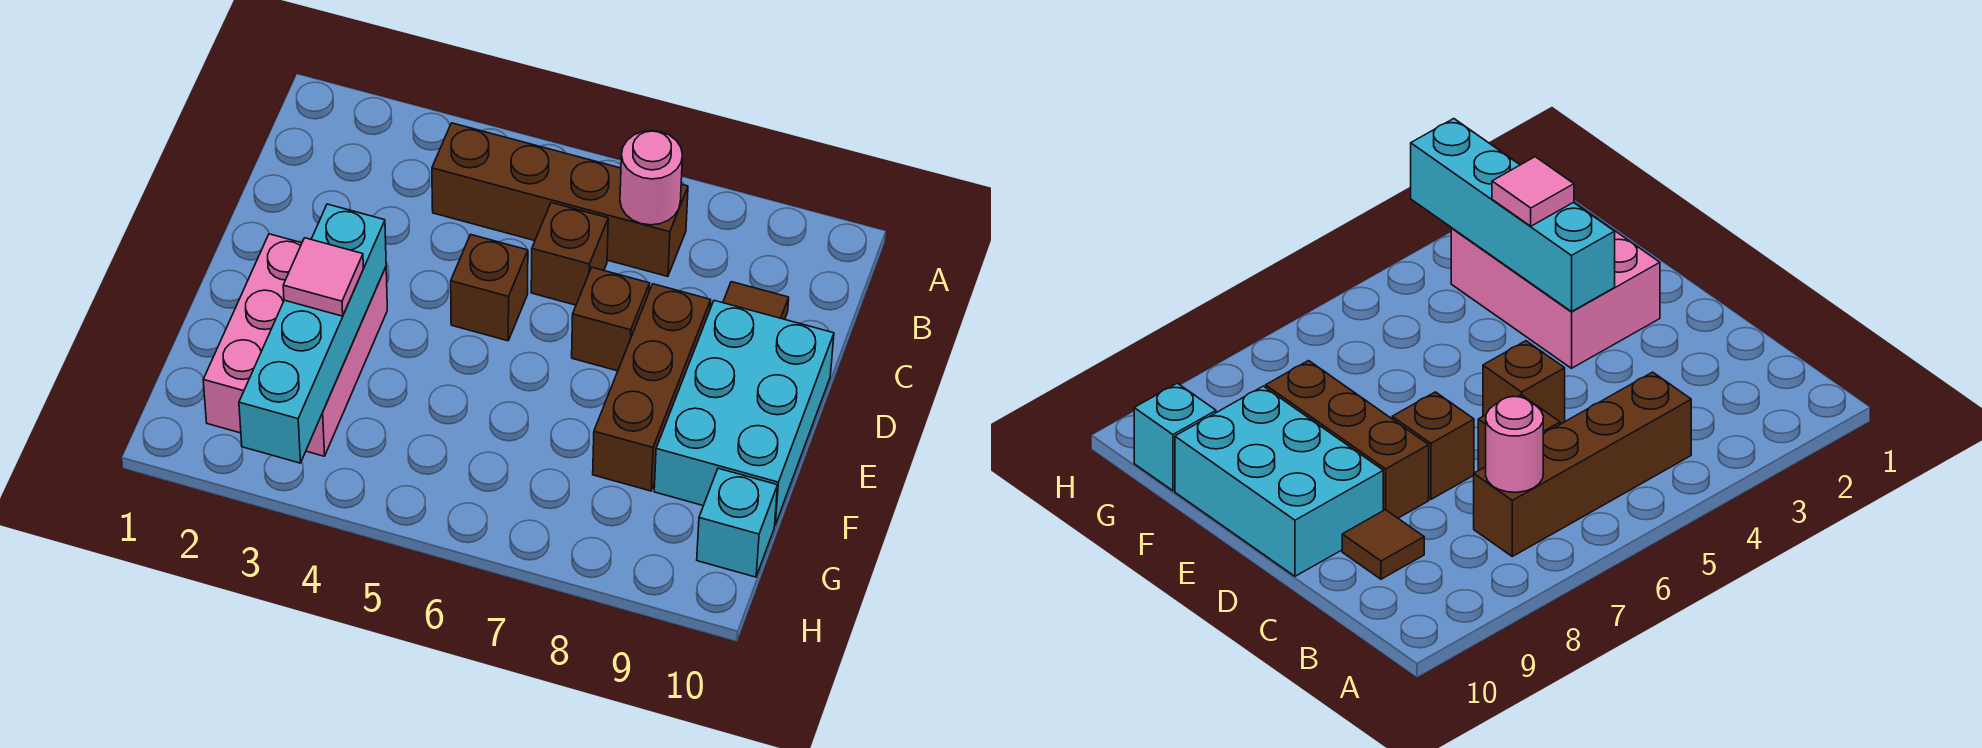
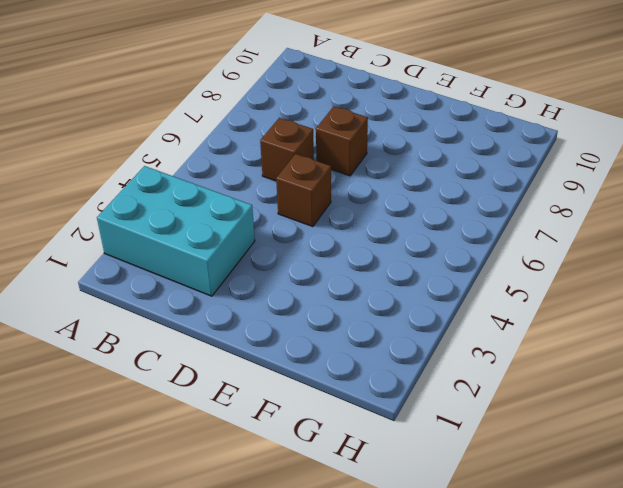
cyan brick A2:C3 level 1 -> cyan brick D9:F10 level 1
none -> brown brick B4:B7 level 1
none -> brown tile C9 level 1
none -> brown brick D8:F8 level 1

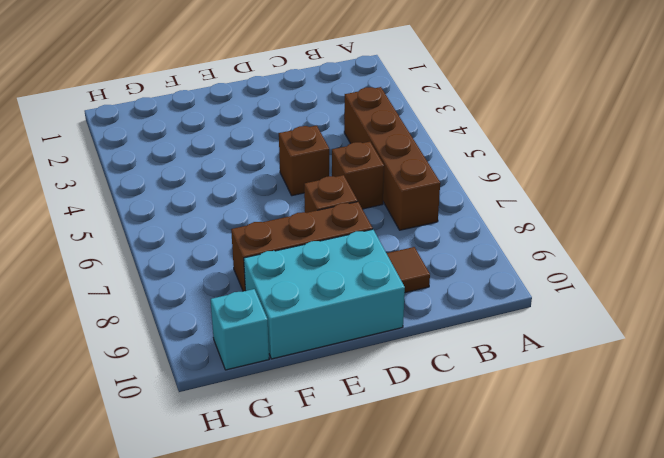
none -> pink brick E2:G3 level 1
none -> pink round brick B7 level 2
none -> cyan brick E3:H3 level 2

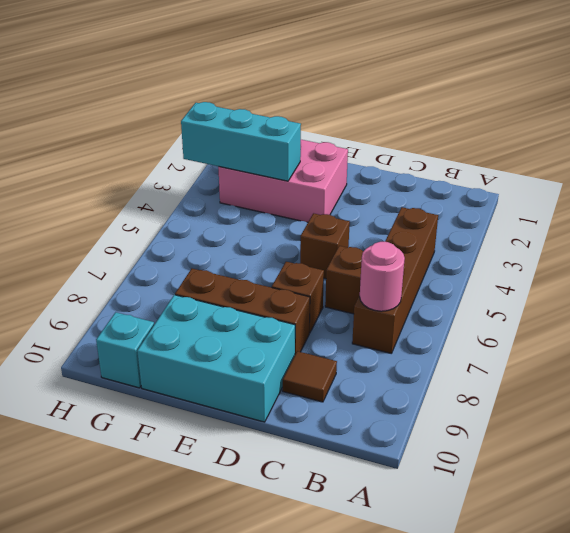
cyan brick F3:H3 level 2 -> cyan brick E3:H3 level 2
none -> pink tile F3 level 3

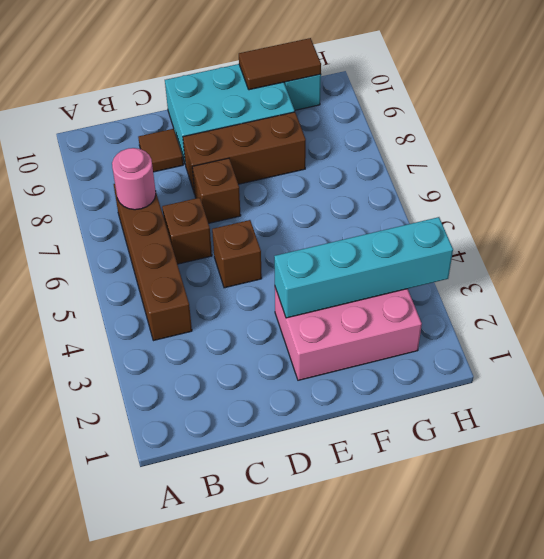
brown tile F10:G10 level 2 -> none
none -> pink tile F3 level 3

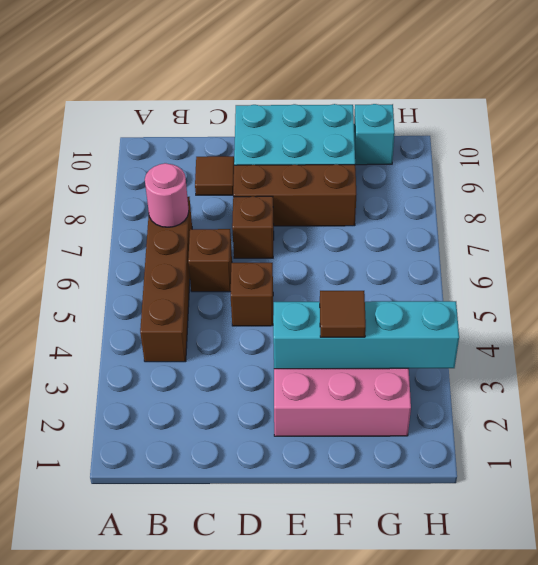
brown tile F3 level 3 -> pink tile F3 level 3

